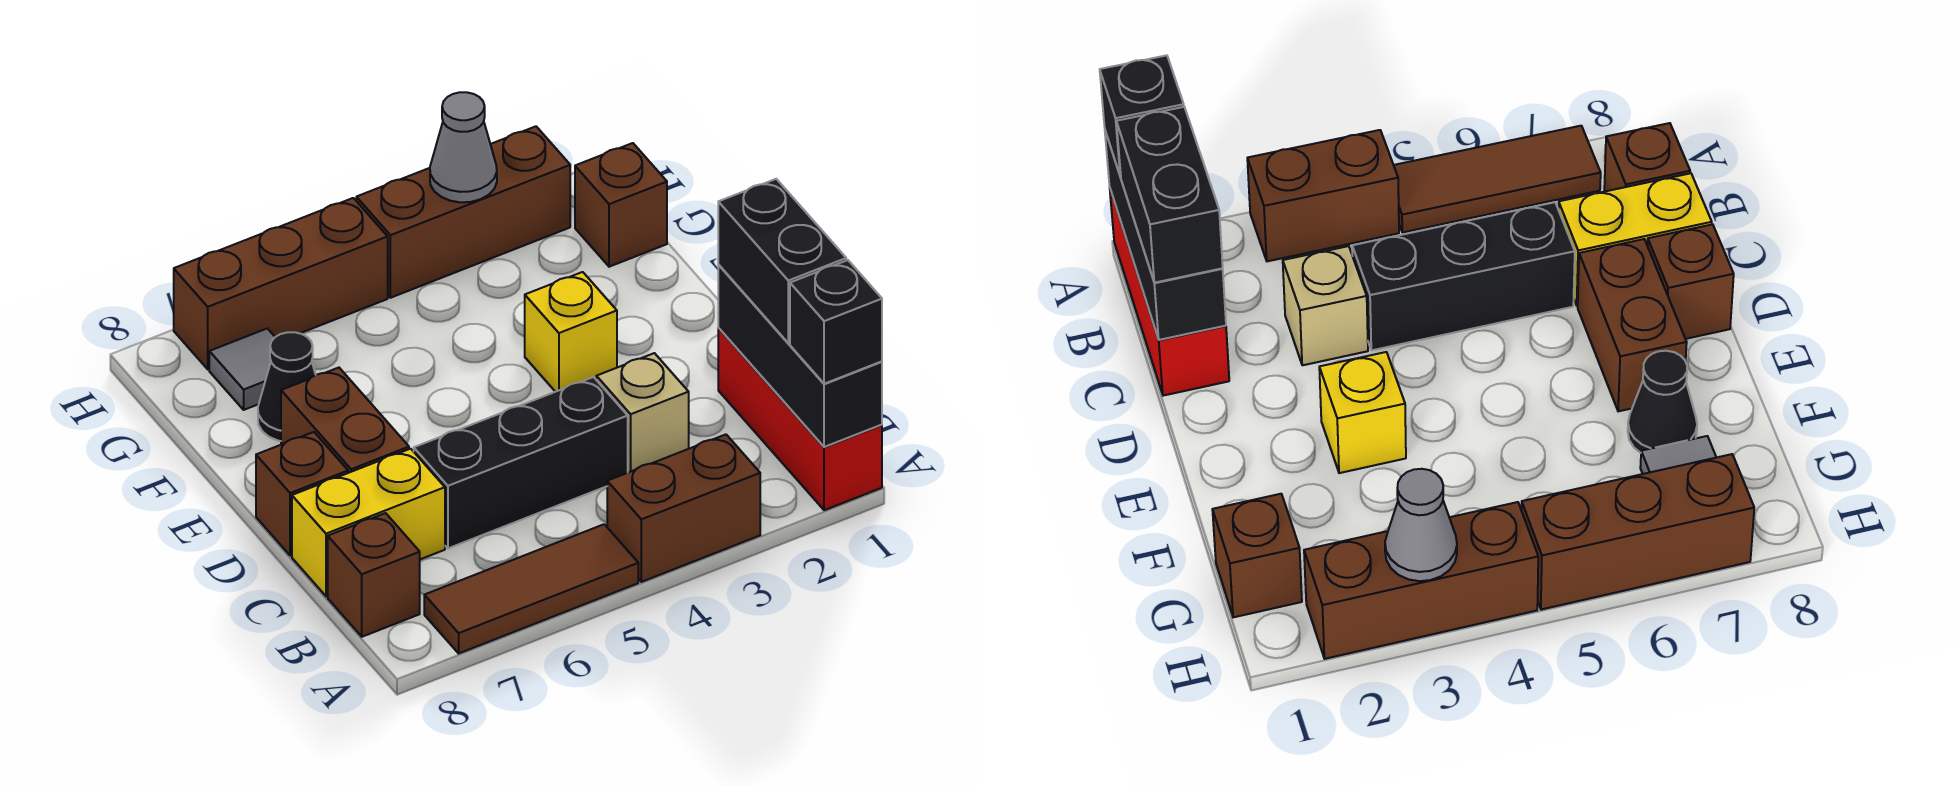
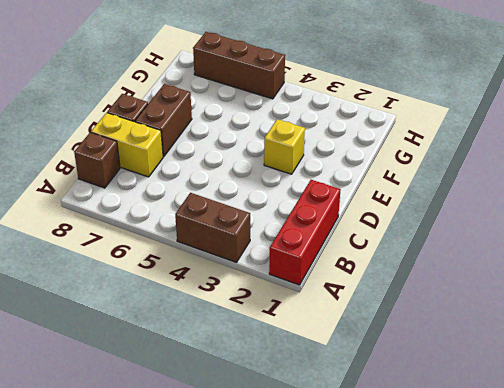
none -> brown tile A5:A7 level 1
none -> tan brick C3 level 1
none -> black brick C4:C6 level 1

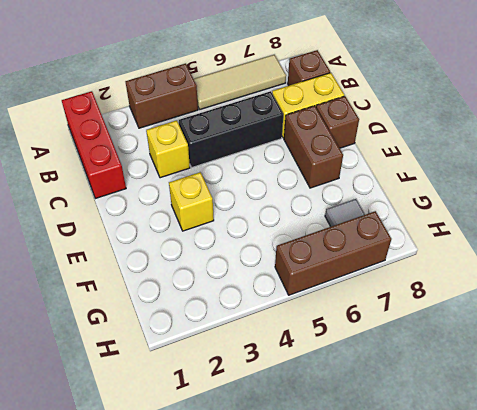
tan tile A5:A7 level 1 -> brown tile A5:A7 level 1
yellow brick C3 level 1 -> tan brick C3 level 1
none -> black cone F7 level 1
none -> brown brick G1 level 1
none -> brown brick H2:H4 level 1

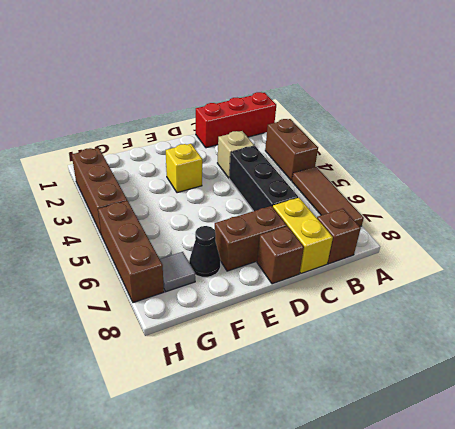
none -> brown brick G1 level 1
none -> black brick A1:C1 level 2
none -> grey cone H3 level 2

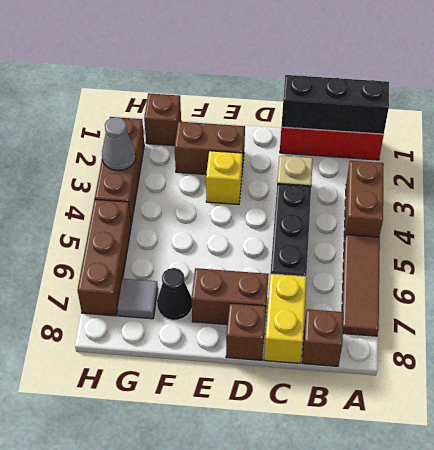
brown brick E2:F2 level 1 -> none
none -> black brick A1 level 3
none -> black brick B1:C1 level 3

